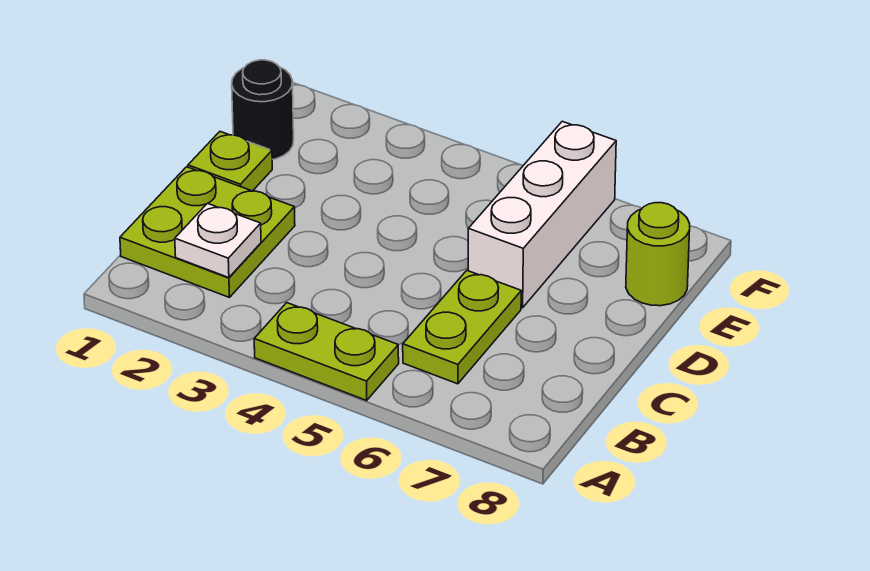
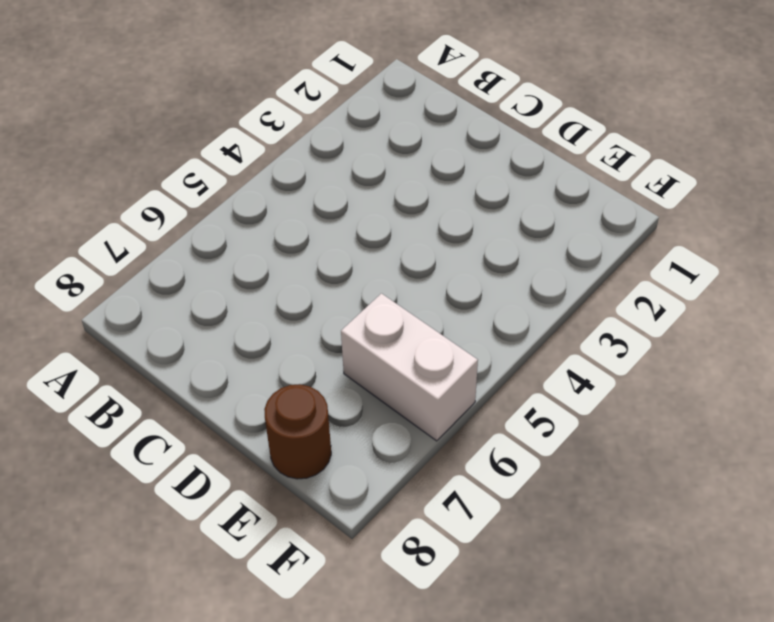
white brick E6:F6 level 1 -> white brick D6:F6 level 1
brown round brick E8 level 1 -> lime round brick E8 level 1
none -> lime plate A4:A5 level 1
none -> lime plate B1:C2 level 1

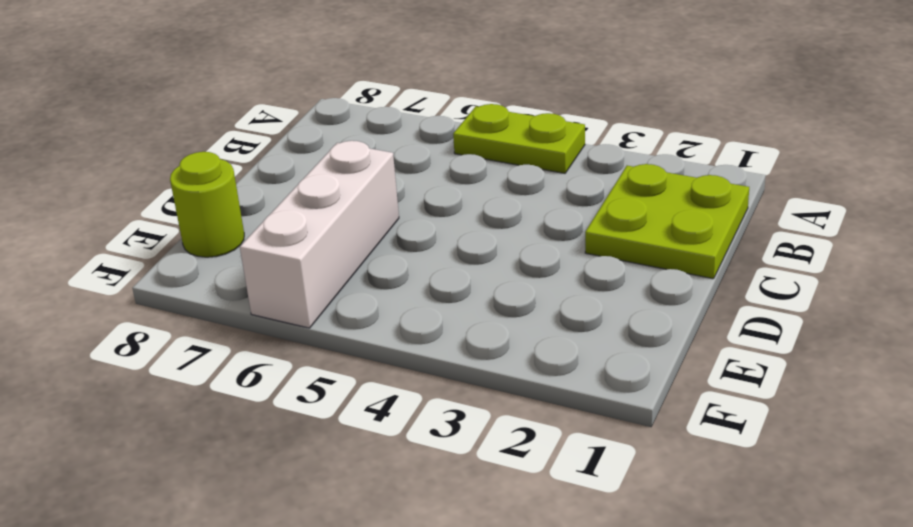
none -> lime plate B6:C6 level 1
none -> lime plate D1 level 1

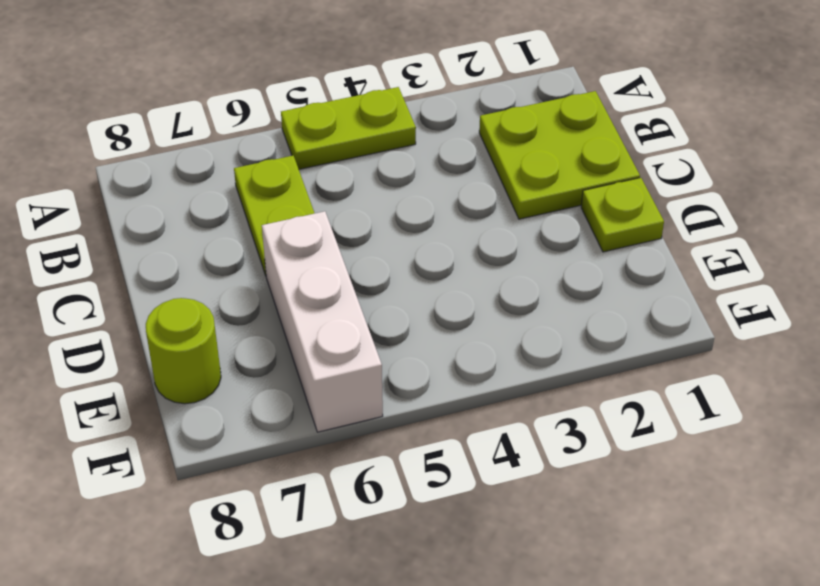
none -> black round brick E1 level 1
none -> white plate B2 level 2

